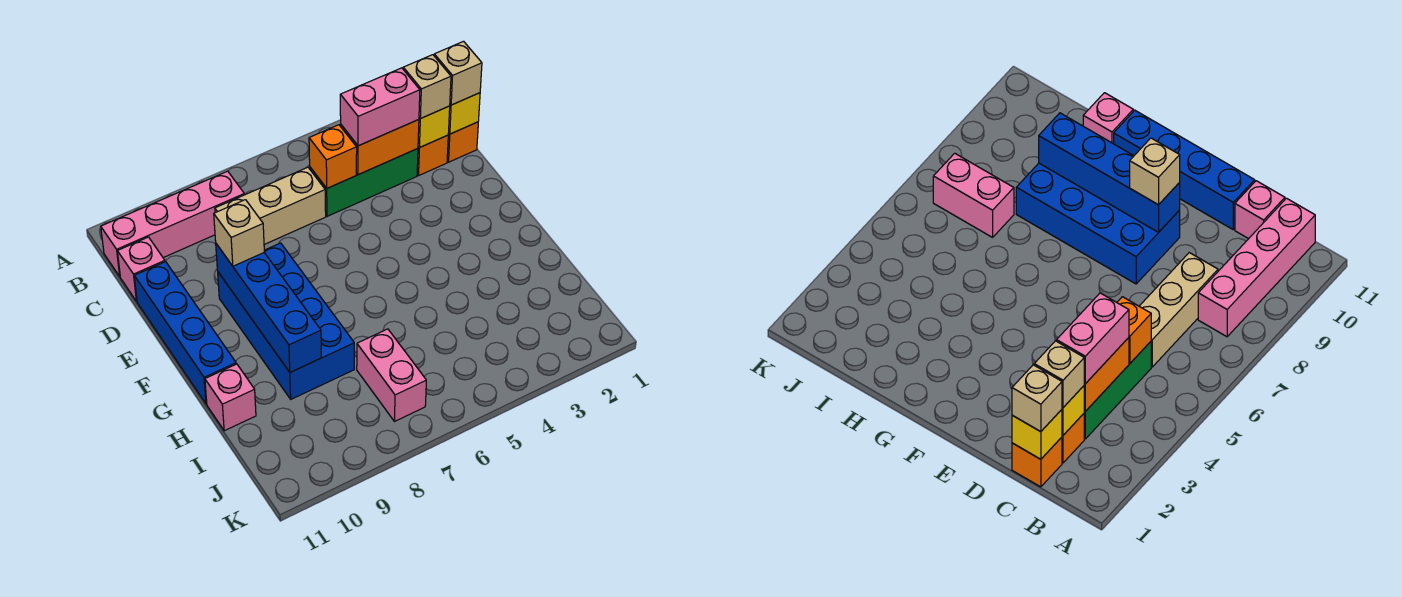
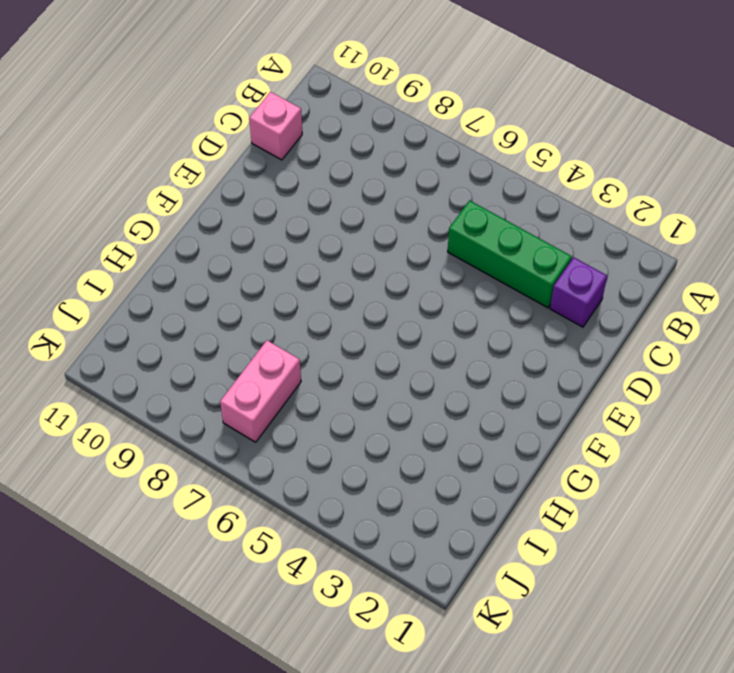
purple brick C2 level 1 -> orange brick C2 level 1
none -> pink brick B8:B11 level 1
none -> orange brick C1 level 1
none -> tan brick C6:C8 level 1

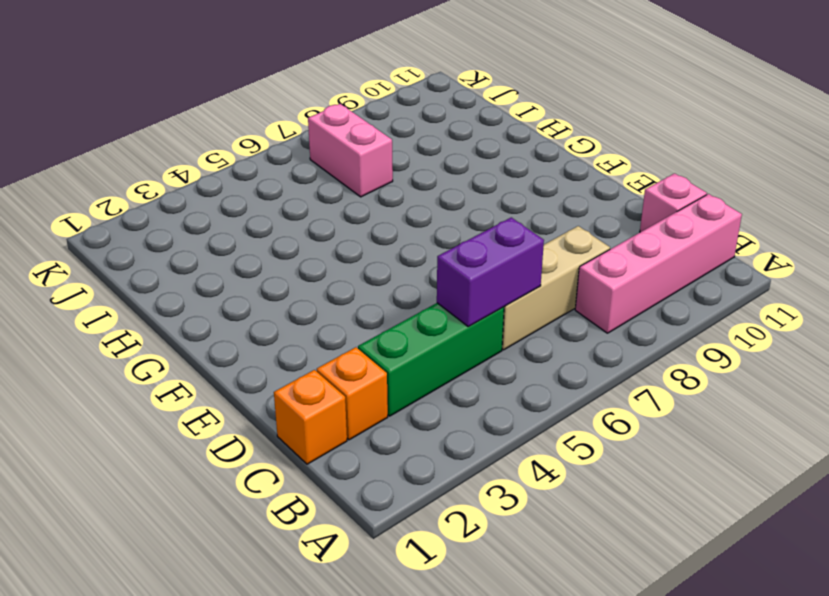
purple brick C5:C6 level 2 -> orange brick C5 level 2
none -> blue brick D11:G11 level 1
none -> blue brick E8:H9 level 1
none -> pink brick H11 level 1

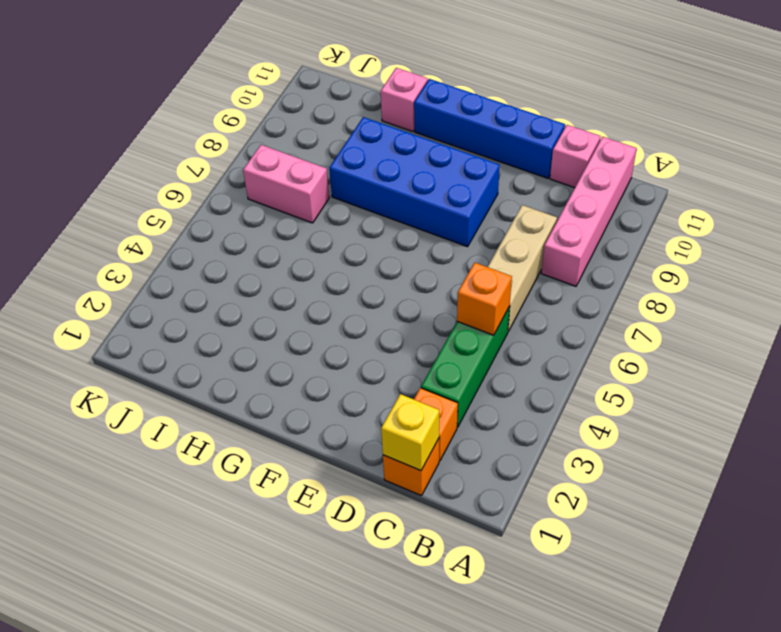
none -> yellow brick C2 level 2
none -> orange brick C3:C4 level 2
none -> blue brick E9:H9 level 2

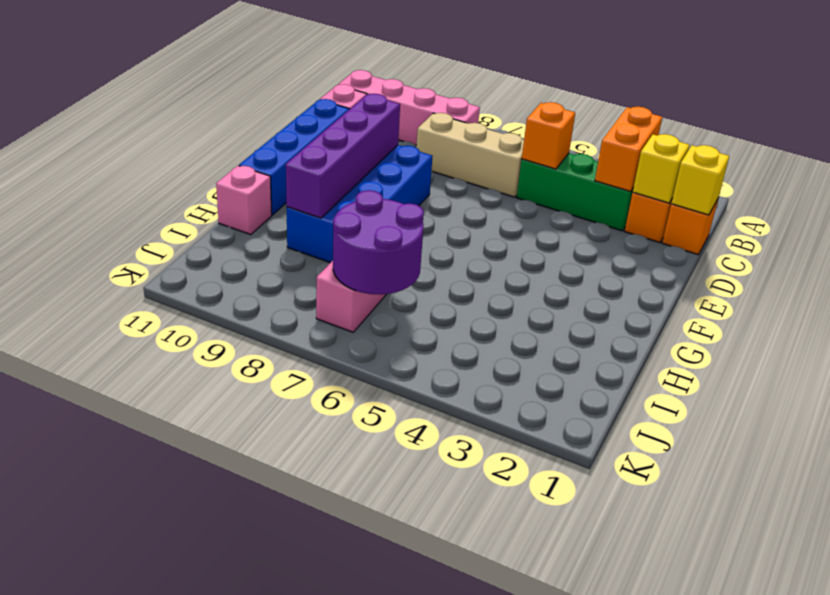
orange brick B3:C3 level 2 -> orange brick C3:C4 level 2
purple brick E9:H9 level 2 -> blue brick E9:H9 level 2
purple round brick I6:J7 level 2 -> none
none -> tan brick C1 level 3
none -> tan brick C2 level 3
none -> pink brick C3:C4 level 3

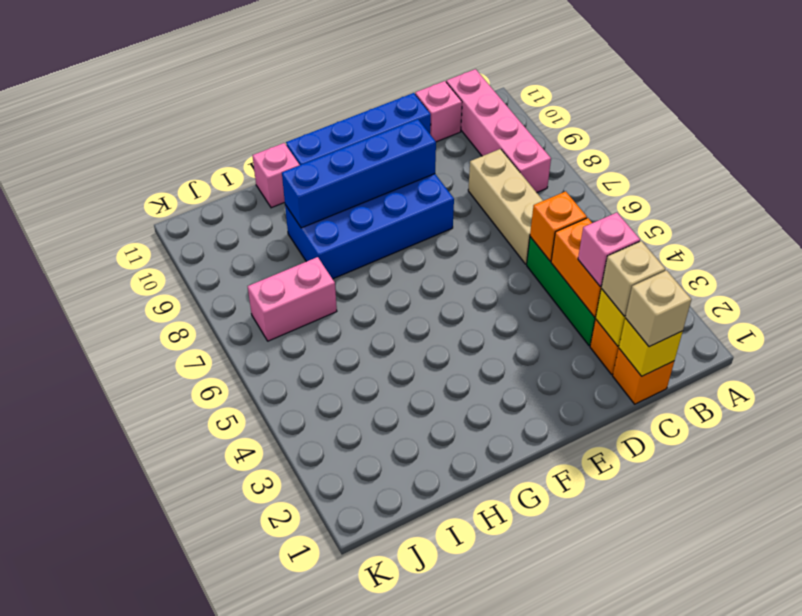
pink brick C3 level 3 -> pink brick C3:C4 level 3
none -> tan brick E9 level 3

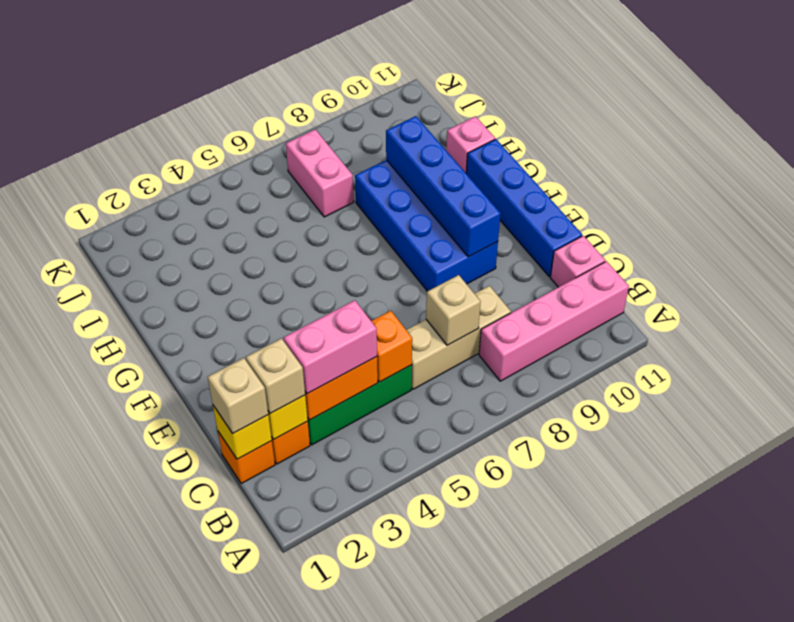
tan brick C7 level 2 -> tan brick E9 level 3

